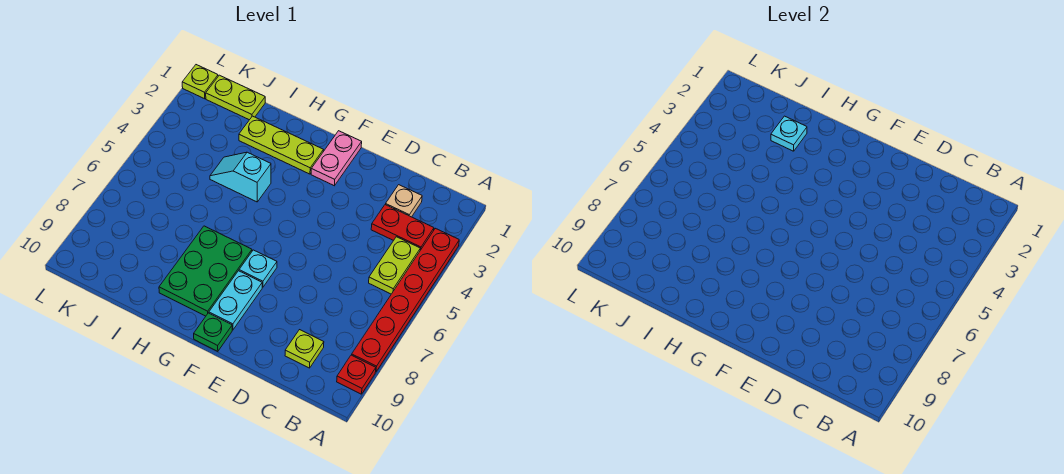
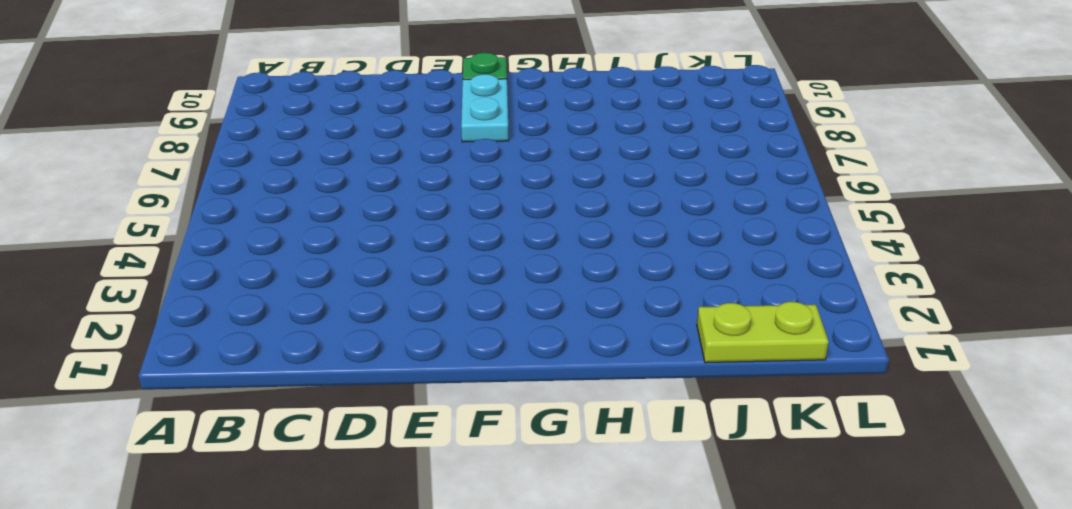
none -> red plate A3:A8 level 1
none -> red plate A9 level 1
none -> red plate B3:C3 level 1

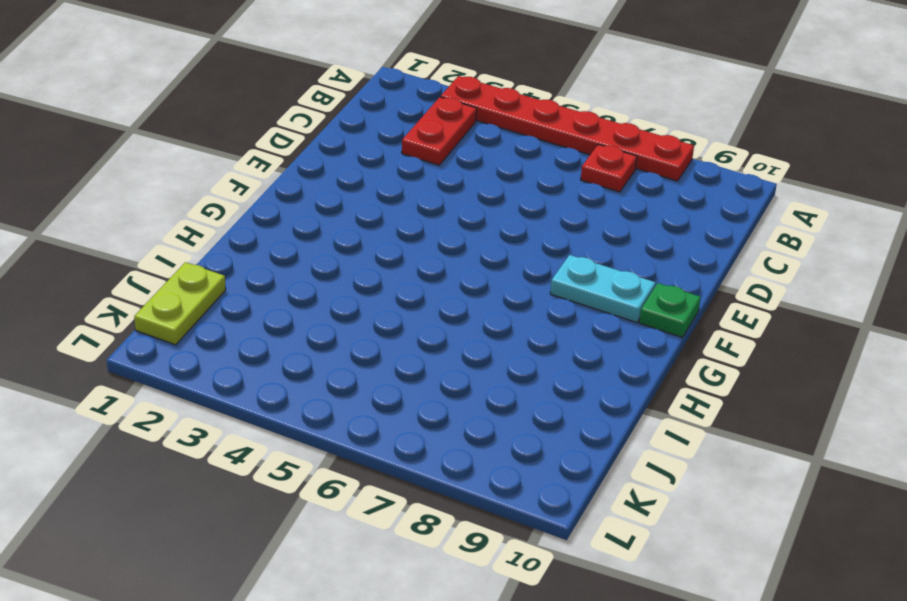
red plate B7 level 1 -> red plate A9 level 1
none -> lime plate B4:B5 level 1
none -> tan plate C2 level 1
none -> lime plate C9 level 1

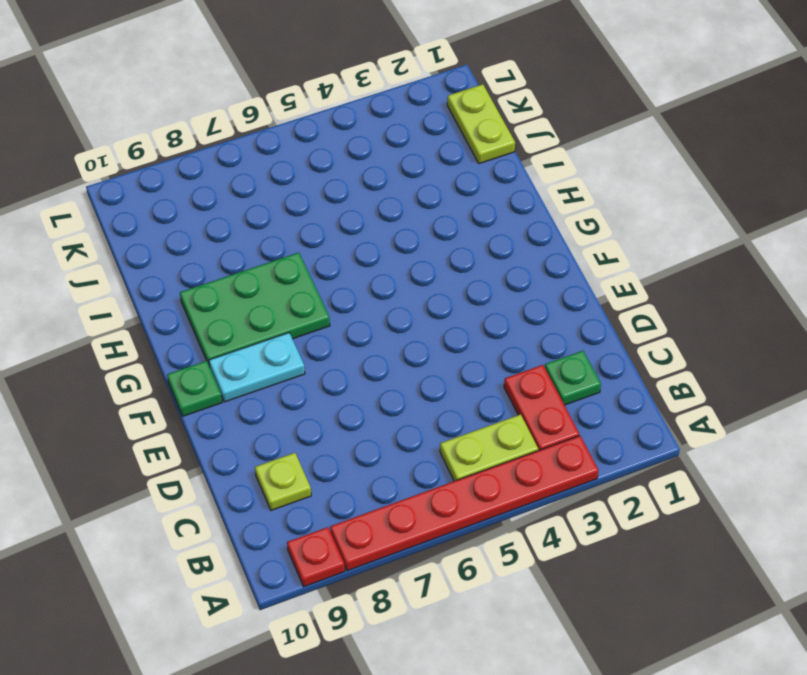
green plate C2 level 1 -> tan plate C2 level 1
none -> pink plate F1:F2 level 1
none -> cyan plate F7 level 1
none -> lime plate G2:I2 level 1

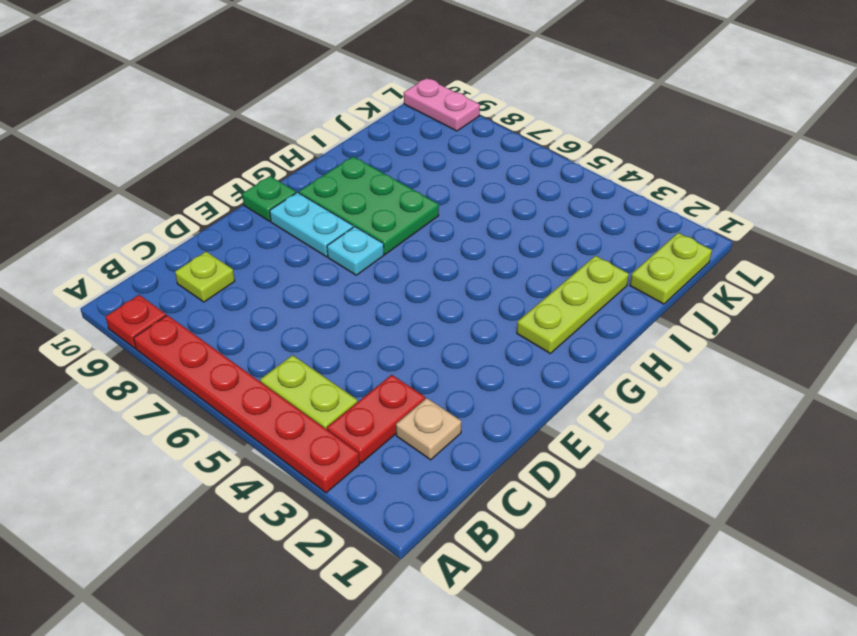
pink plate L9:L10 level 1 -> pink plate F1:F2 level 1
none -> cyan slope H4:I4 level 1 top H
none -> lime plate L1 level 1
none -> cyan plate I2 level 2

